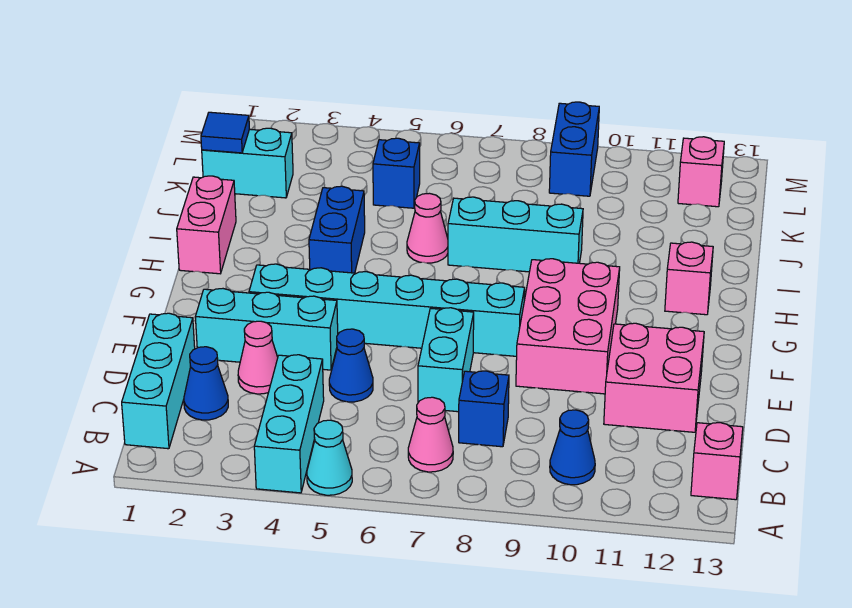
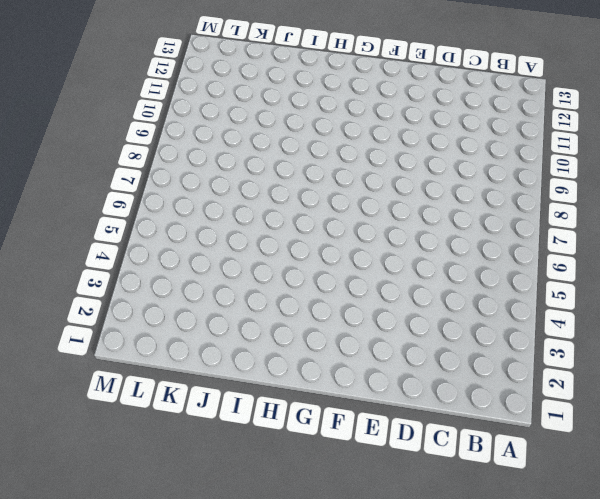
none -> cyan brick A4:C4 level 1
none -> cyan cone A5 level 1
none -> cyan brick B1:D1 level 1

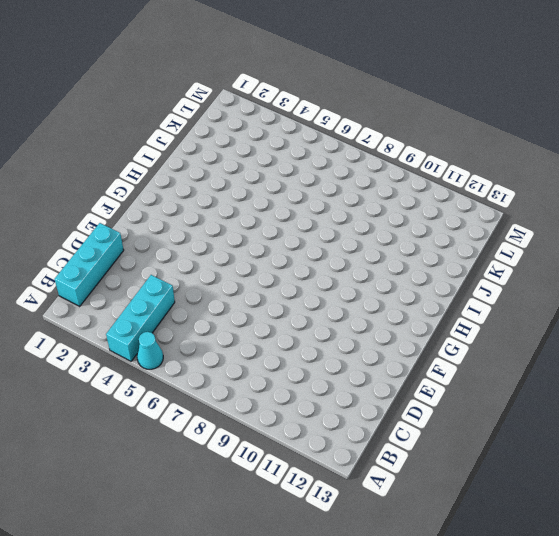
none -> pink cone B7 level 1
none -> blue cone B10 level 1
none -> pink brick B13 level 1

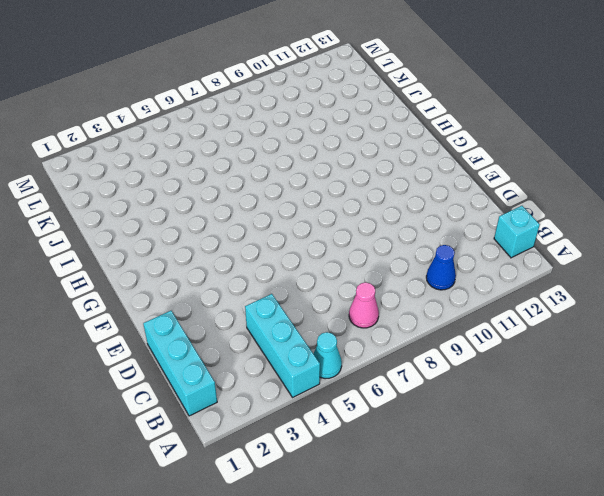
cyan brick B13 level 1 -> pink brick B13 level 1
none -> blue cone C2 level 1
none -> blue brick C8 level 1
none -> pink cone D3 level 1

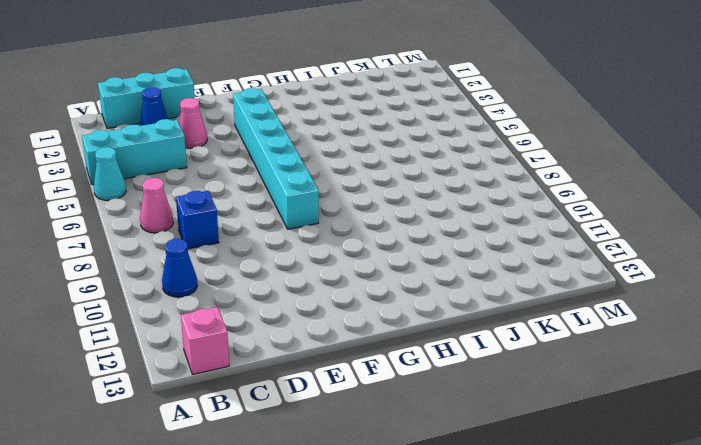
none -> blue cone D5 level 1
none -> cyan brick D7:E7 level 1
none -> pink brick D11:E12 level 1

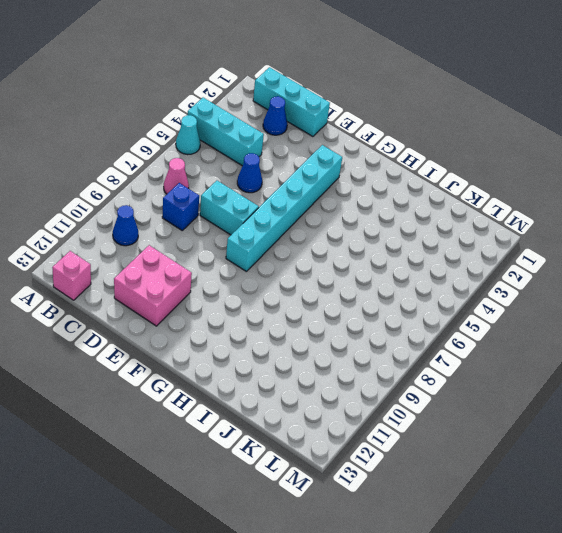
none -> pink cone D3 level 1
none -> cyan brick E2:E4 level 1
none -> pink brick E9:G10 level 1

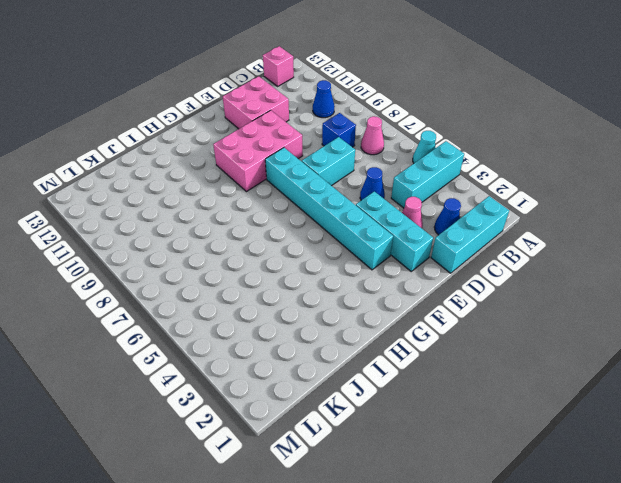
none -> pink brick H1:I1 level 1
none -> blue brick H4:I4 level 1
none -> pink brick H12 level 1

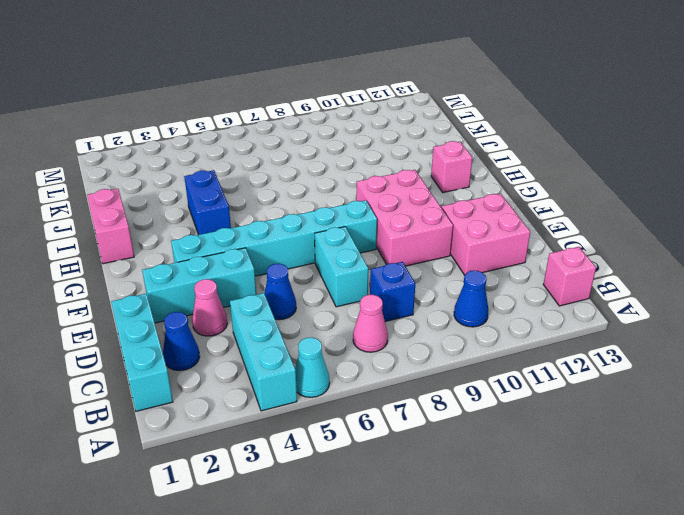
none -> pink cone I6 level 1
none -> cyan brick I7:I9 level 1
none -> cyan brick K1:K2 level 1

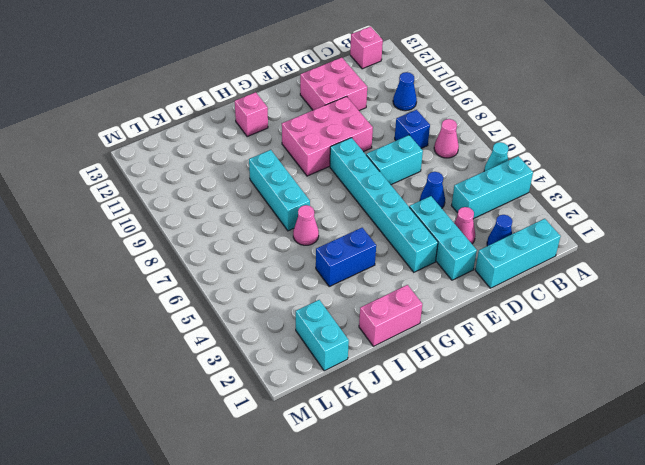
none -> blue brick K5 level 1
none -> blue brick L9:M9 level 1
none -> pink brick L12 level 1

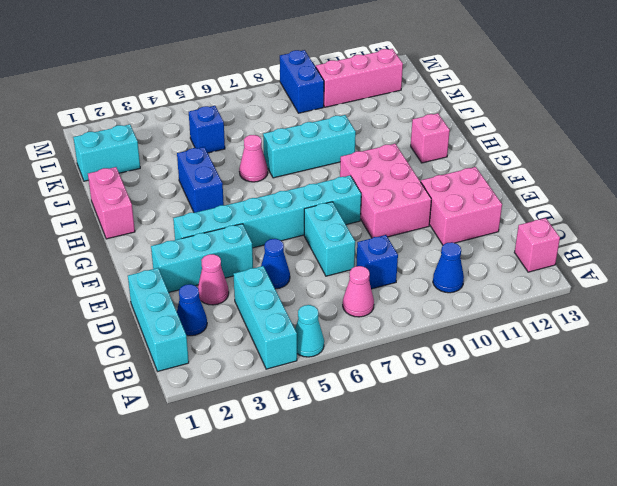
pink brick L10:L12 level 1 -> pink brick L12 level 1
none -> blue tile K1 level 2

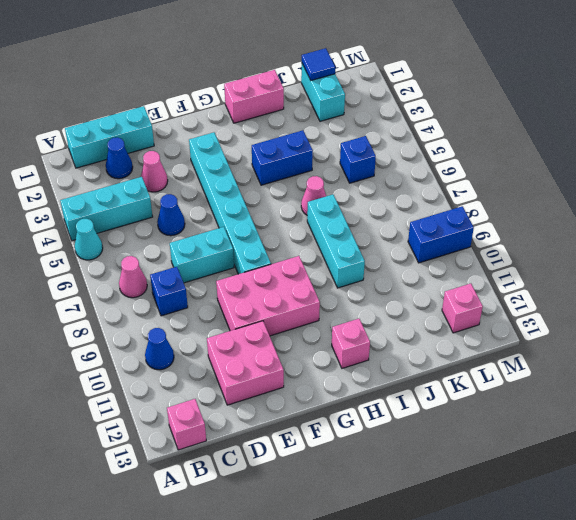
none -> cyan brick E2:E4 level 1

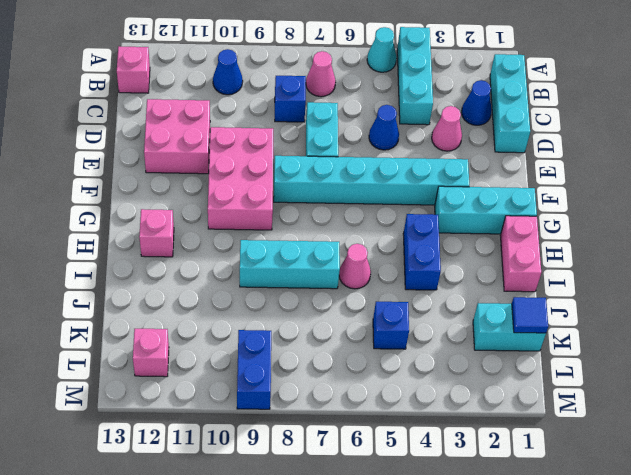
cyan brick G1:G3 level 1 -> cyan brick E2:E4 level 1

